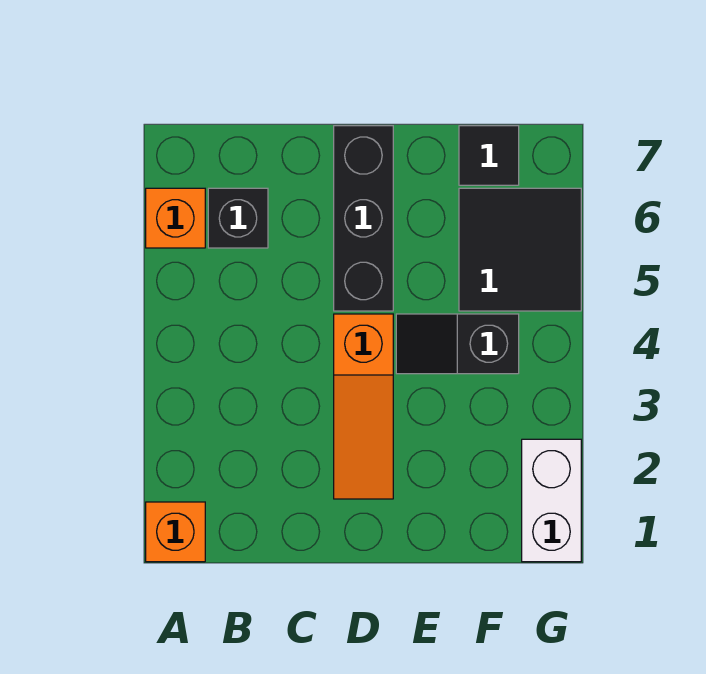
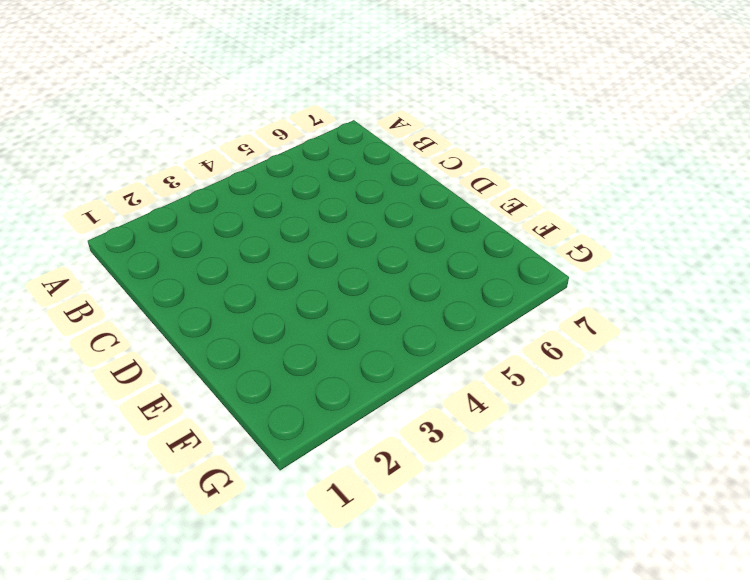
none -> orange brick A1 level 1
none -> orange brick A6 level 1

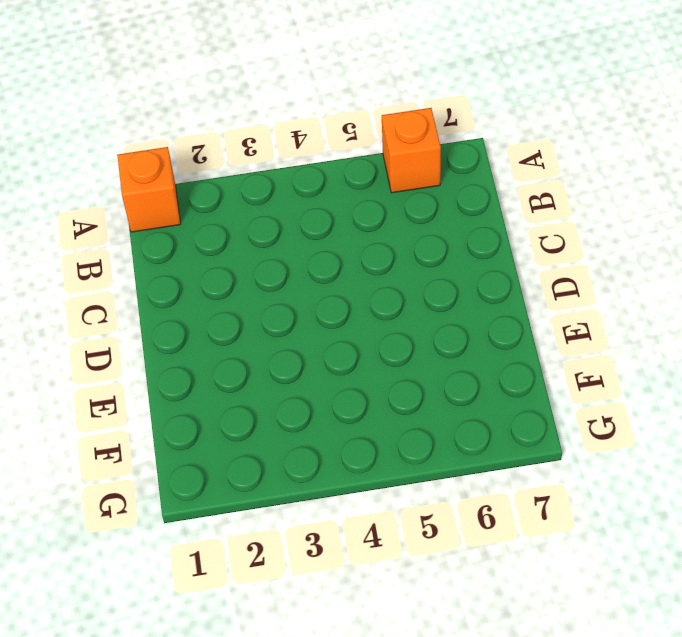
none -> black brick B6 level 1
none -> orange slope D2:D4 level 1 top 4

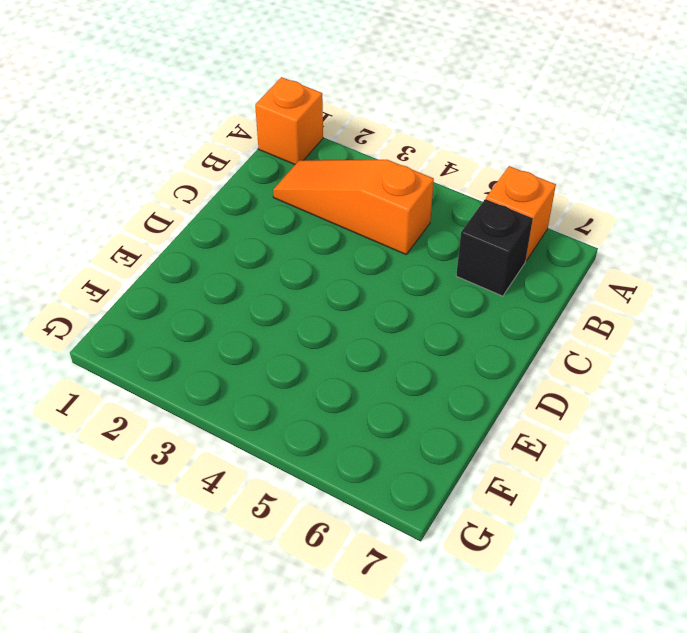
orange slope B2:B4 level 1 top 4 -> orange slope D2:D4 level 1 top 4
none -> black brick D5:D7 level 1
none -> black slope E4:F4 level 1 top F

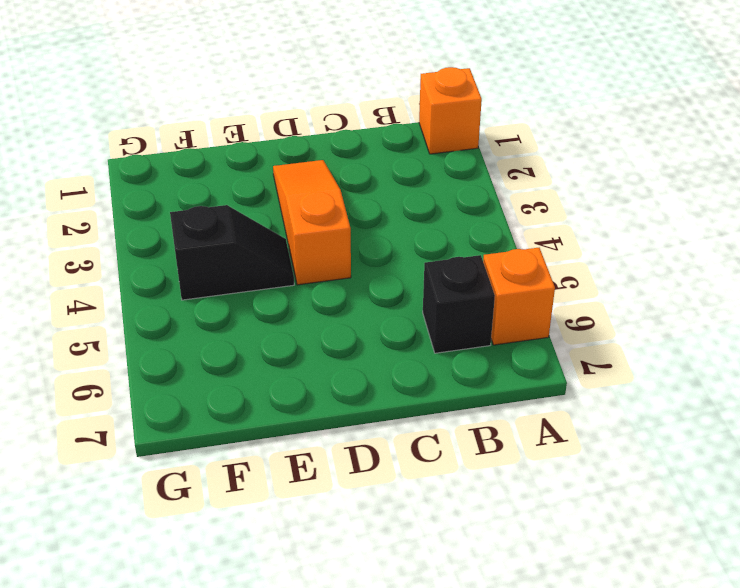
none -> black brick D5:D7 level 1
none -> black tile F5:G6 level 1

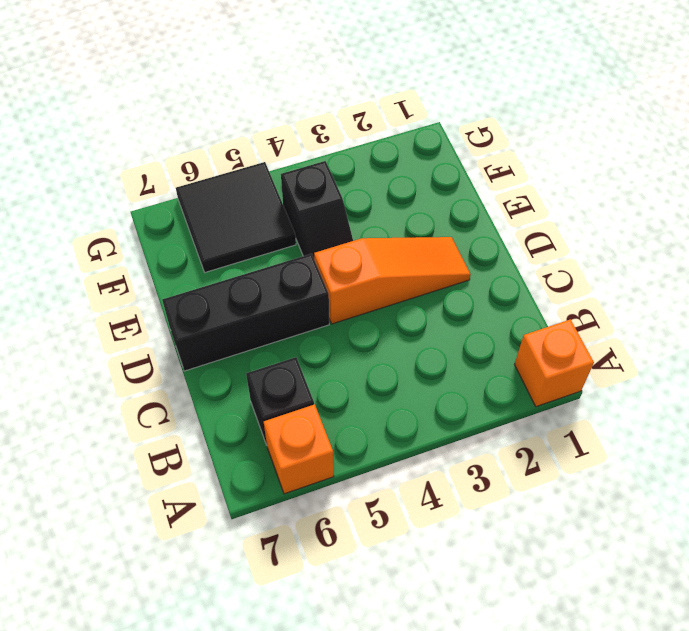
none -> black tile F7 level 1
none -> white brick G1:G2 level 1

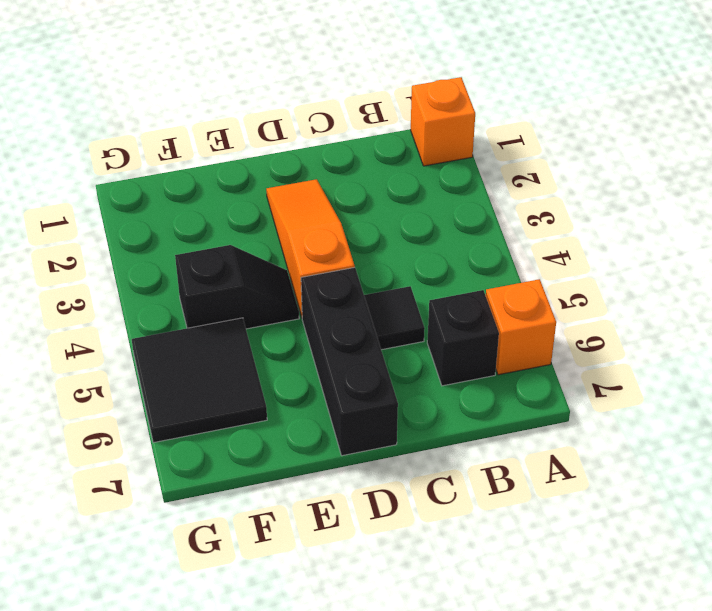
black tile C5 level 1 -> black tile F7 level 1
none -> white brick G1:G2 level 1

